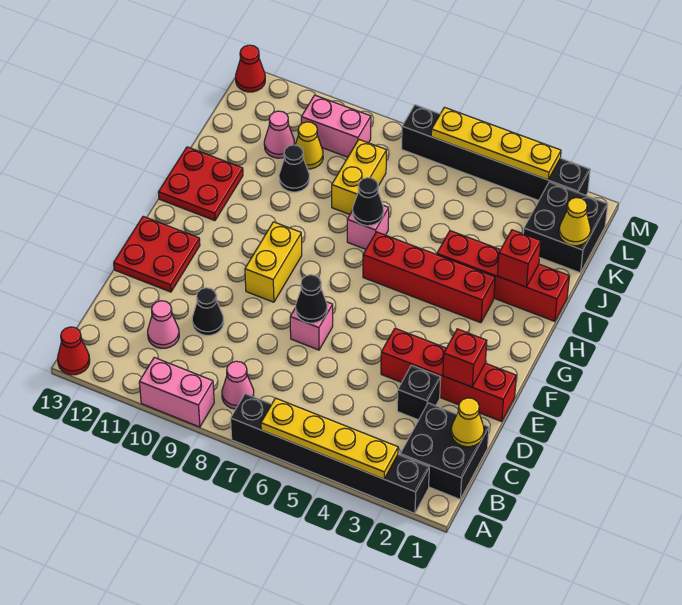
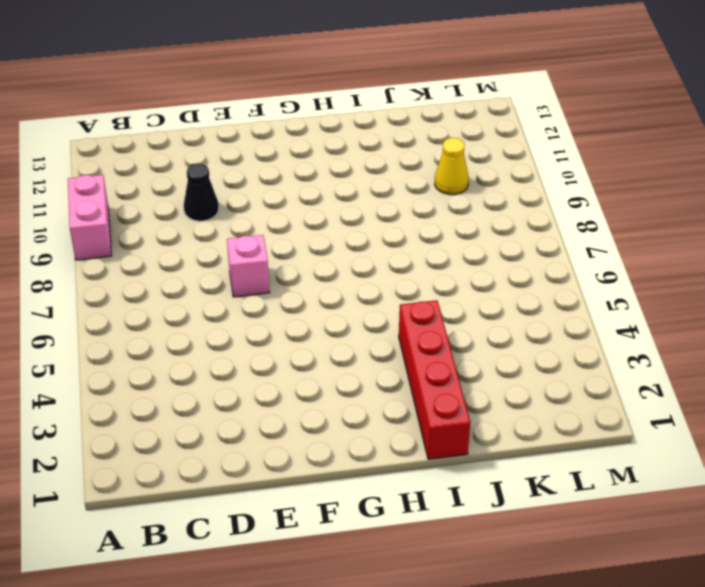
none -> black brick A2:A7 level 1
none -> red cone A13 level 1
none -> black brick B1:C2 level 1
none -> pink cone B8 level 1

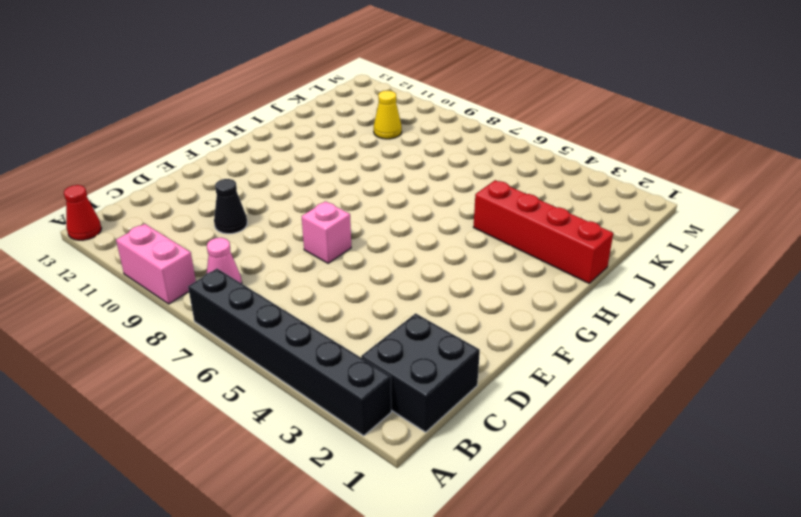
none -> pink cone C11 level 1
none -> black brick D3 level 1
none -> red brick E1:E4 level 1
none -> red plate E12:F13 level 1

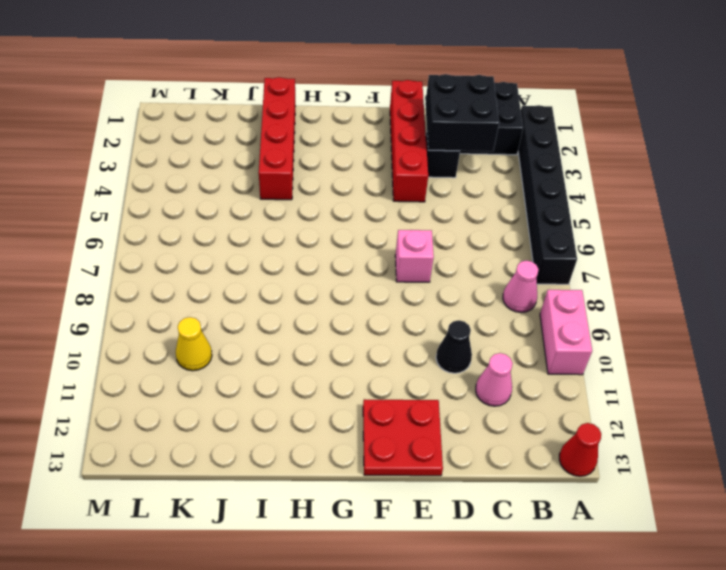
black brick C2:D3 level 2 -> black brick K1:L2 level 1
none -> yellow brick F9:G9 level 1
none -> red brick H3:H6 level 1
none -> red plate H12:I13 level 1
none -> pink brick I7 level 1

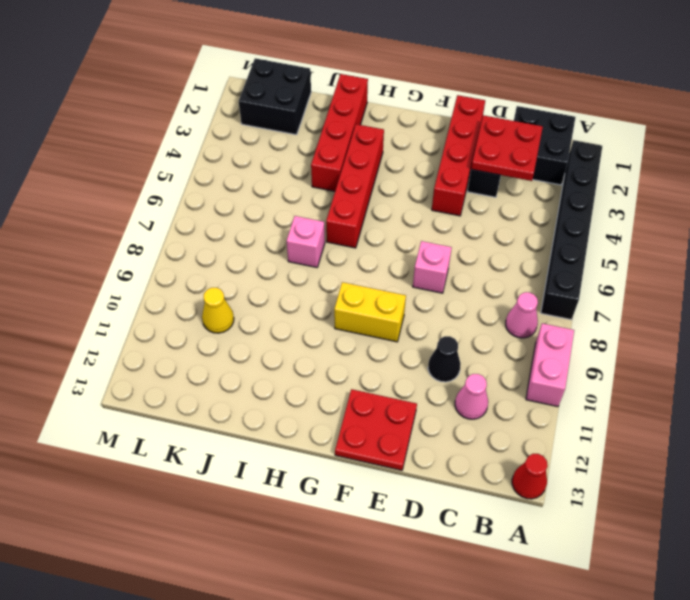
red plate C2:D3 level 2 -> red plate H12:I13 level 1
none -> yellow brick J8:K8 level 1
none -> black cone J10 level 1
none -> pink cone K11 level 1
none -> pink brick L9:L10 level 1

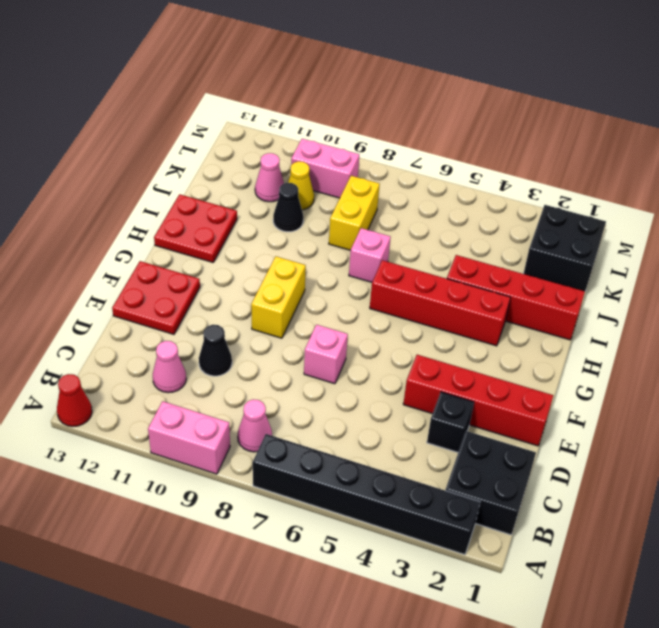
none -> black brick M2:M7 level 1
none -> red cone M13 level 1
none -> yellow plate A3:A6 level 2
none -> yellow cone C1 level 2

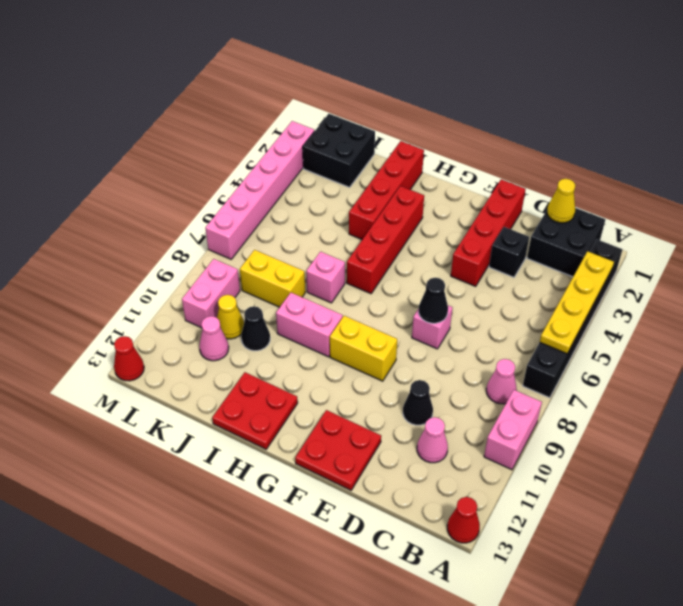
pink brick H9:I9 level 1 -> none
pink brick M2:M7 level 1 -> black brick M2:M7 level 1
none -> red brick E2 level 2
none -> red brick I2 level 2
none -> black cone I7 level 2
none -> yellow cone K1 level 2

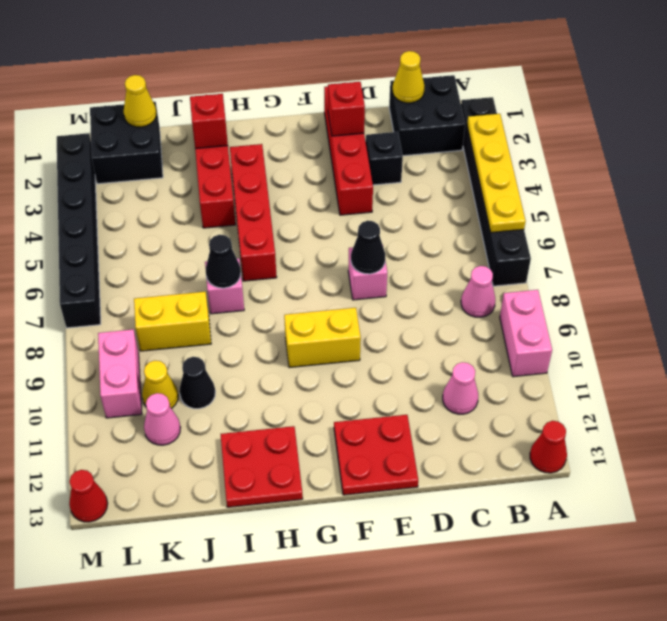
none -> black cone D10 level 1
none -> yellow plate M3:M6 level 2

